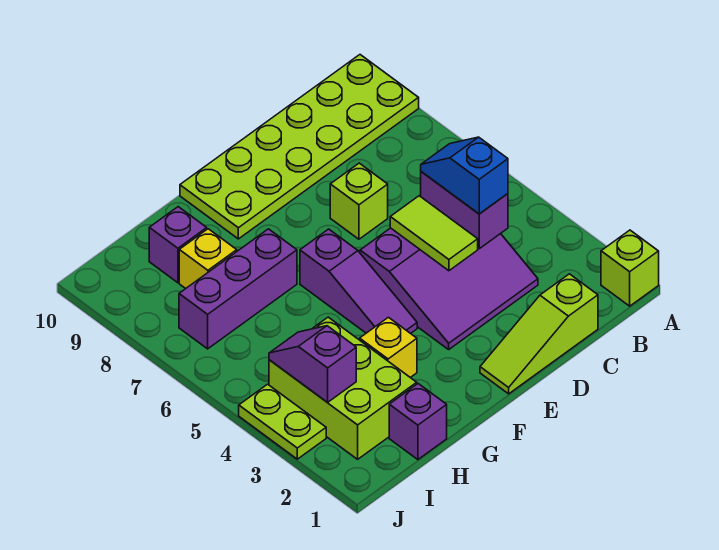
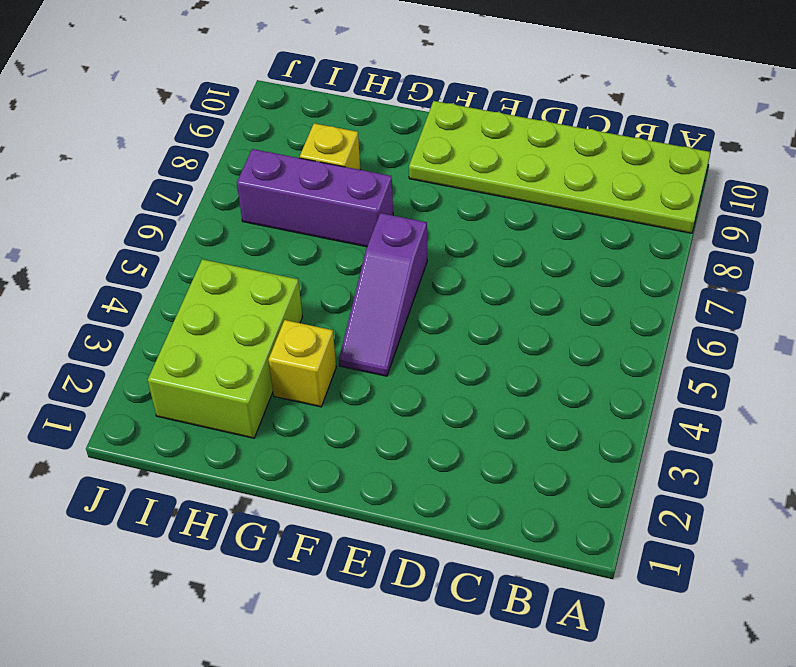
none -> lime brick A1 level 1
none -> lime slope C1:E1 level 1 top C
none -> purple slope C3:E5 level 1 top 5

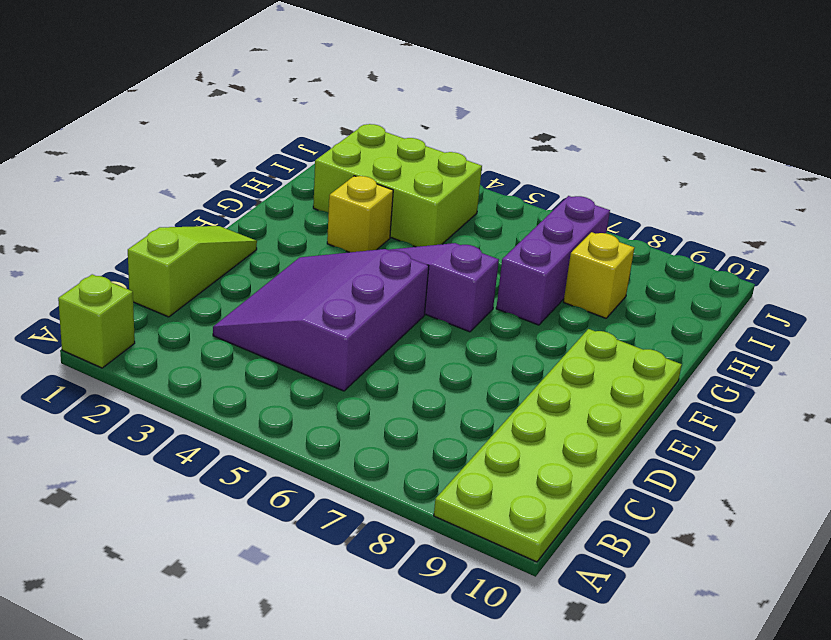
none -> lime brick D7 level 1
none -> purple brick H1 level 1
none -> purple brick H9 level 1

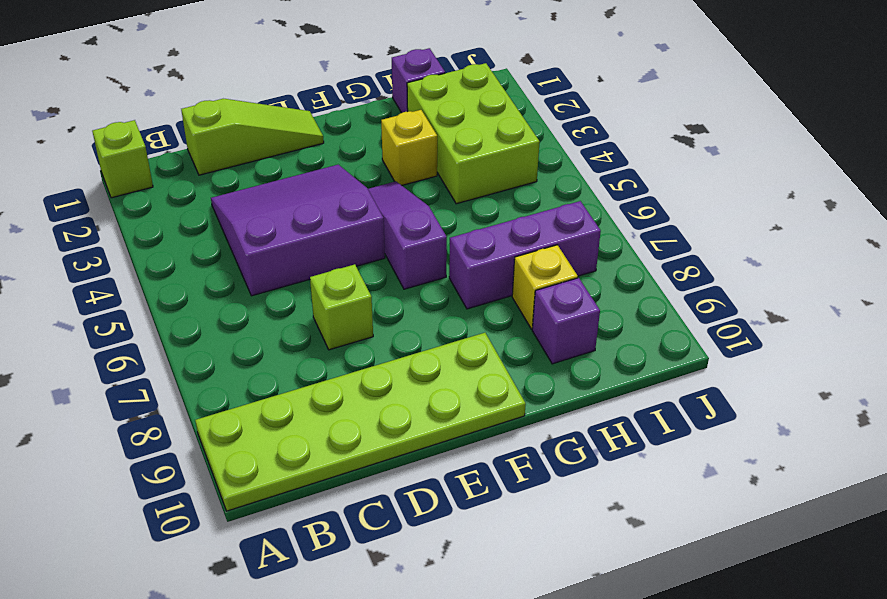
none -> lime plate J3:J4 level 1
none -> purple brick C4:C5 level 2
none -> lime tile D4:D5 level 2

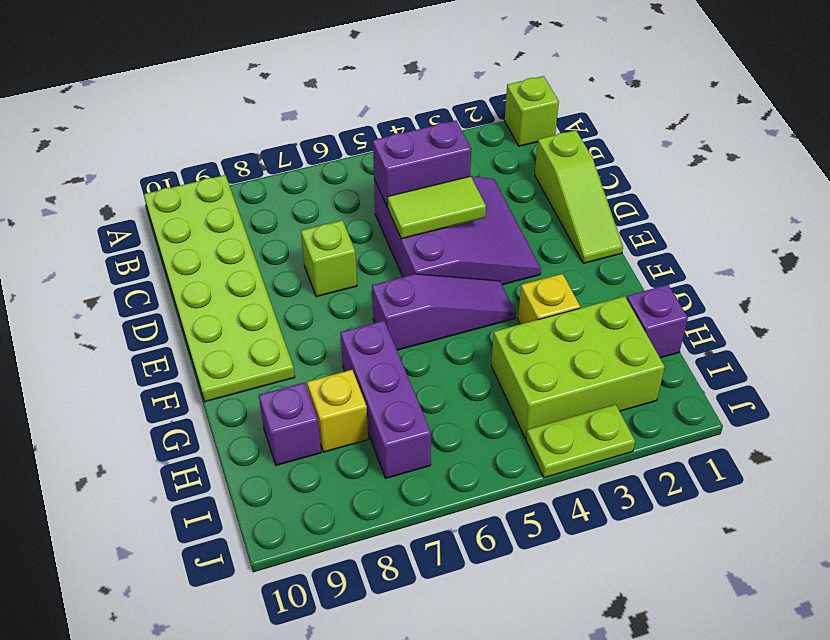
none -> purple slope I3:I4 level 2 top 3
none -> blue slope C4:C5 level 3 top 4

